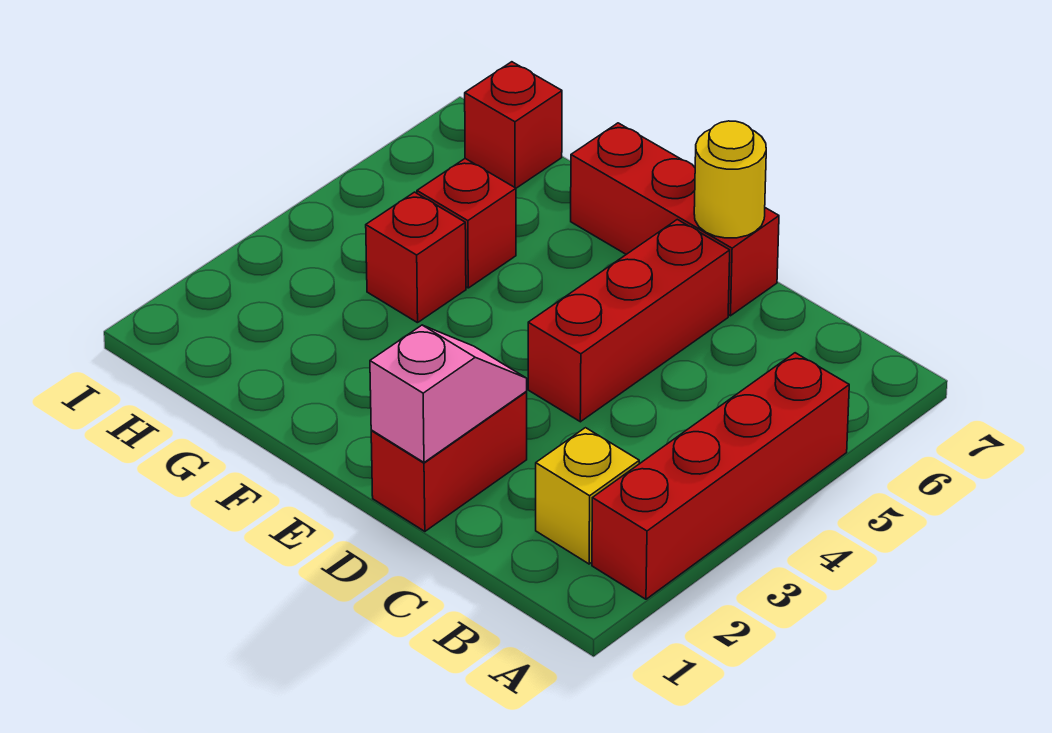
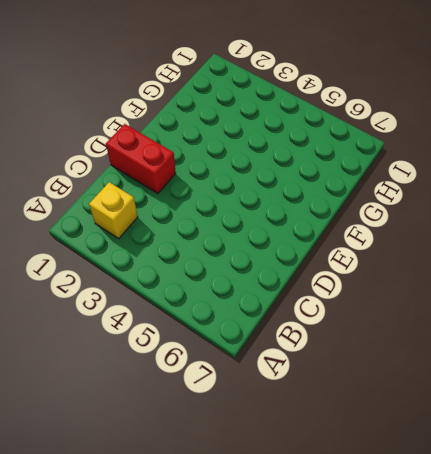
none -> red brick A2:A5 level 1
none -> red brick D4:D6 level 1

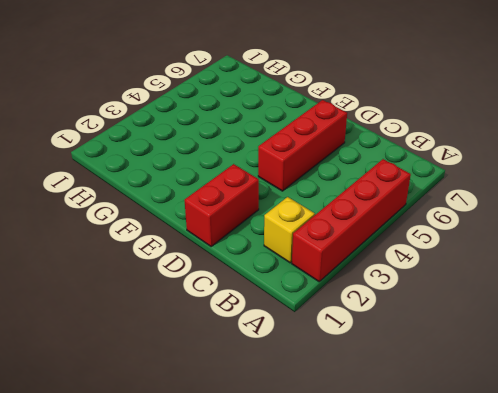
none -> red brick D7:F7 level 1
none -> red brick G4 level 1

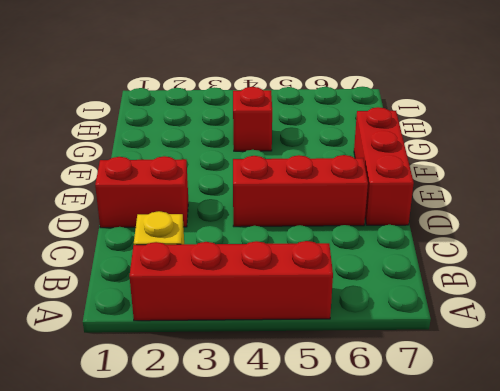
none -> red brick G5 level 1
none -> red brick H7 level 1

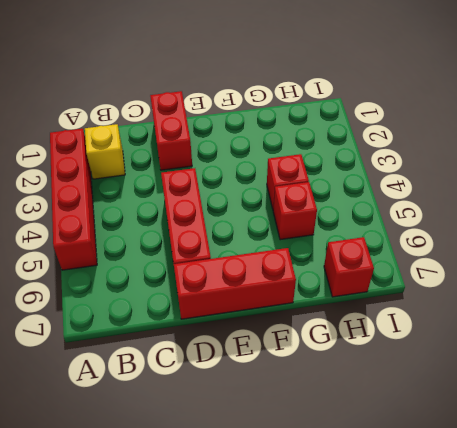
none -> pink slope D1:D2 level 2 top 1
none -> yellow round brick D7 level 2

